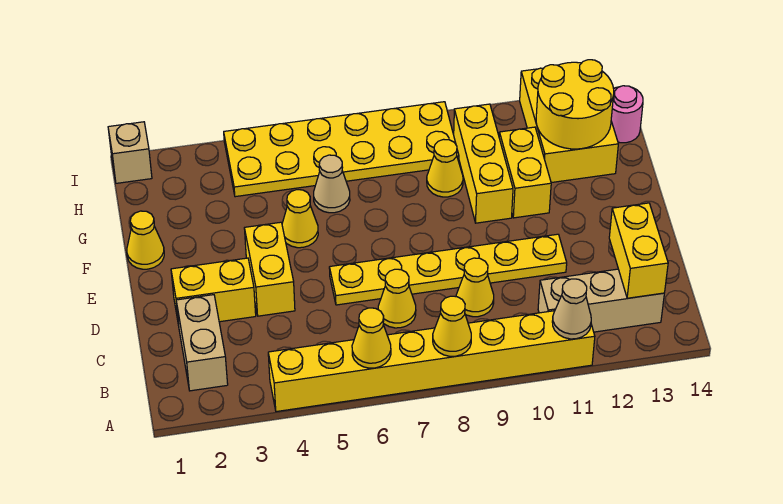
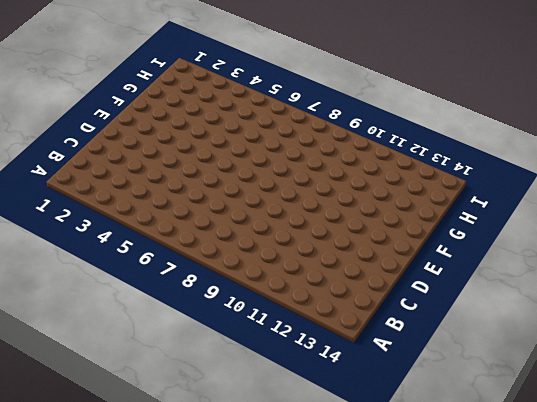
none -> yellow brick A4:A11 level 1
none -> tan brick B2:C2 level 1
none -> tan brick B11:B13 level 1

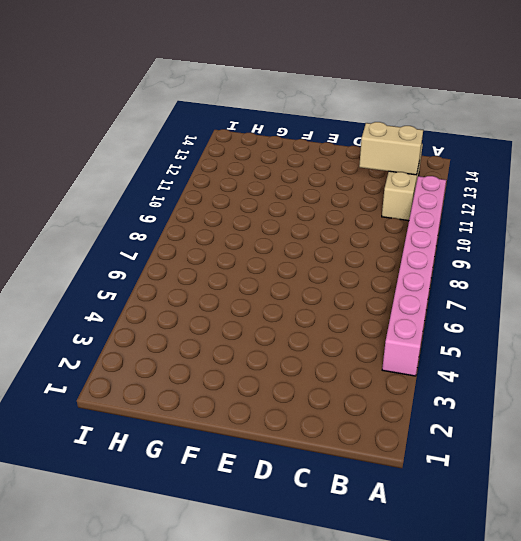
pink brick A4:A11 level 1 -> yellow brick A4:A11 level 1
tan brick B12:C12 level 2 -> tan brick B2:C2 level 1
none -> yellow cone C7 level 1
none -> yellow cone C9 level 1
none -> yellow brick D2:D3 level 1

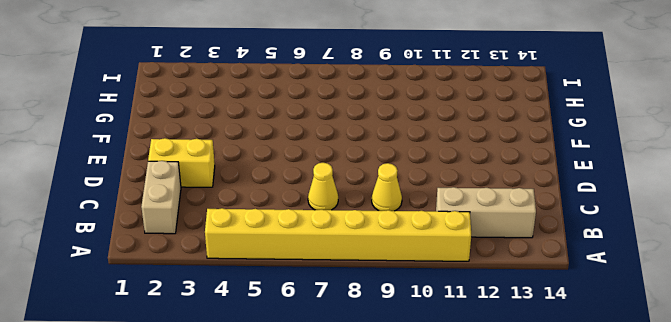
none -> yellow brick D4:E4 level 1
none -> yellow plate D6:D11 level 1
none -> yellow cone F1 level 1

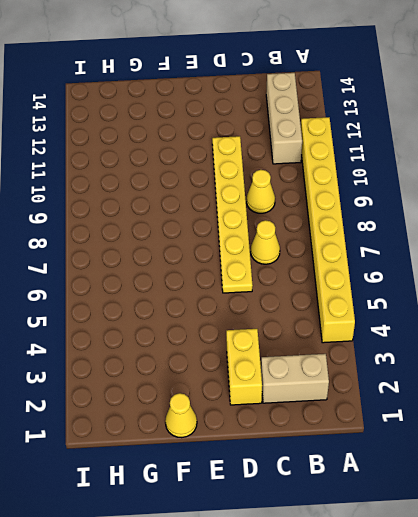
none -> yellow brick D4:E4 level 1
none -> yellow cone F5 level 1
none -> yellow brick F10:H10 level 1

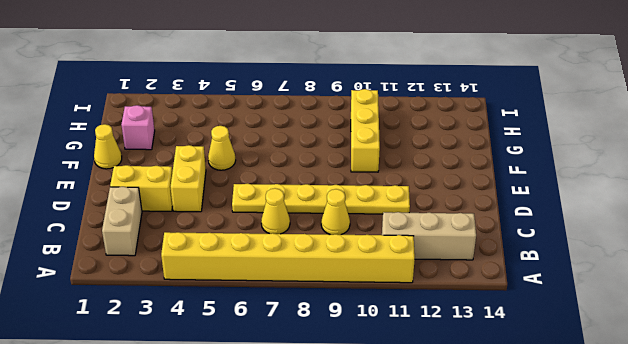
pink brick G2 level 1 -> none
none -> yellow brick F11:G11 level 1
none -> tan cone G6 level 1
none -> yellow cone G9 level 1

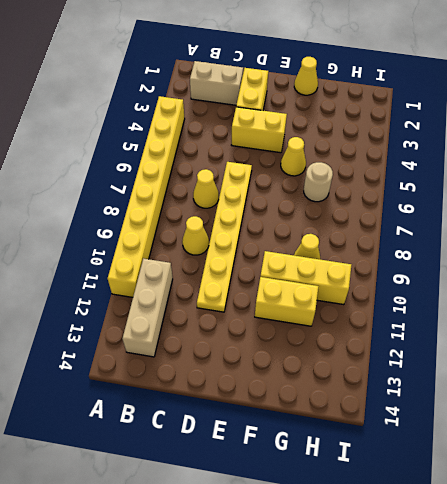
tan round brick G6 level 1 -> tan cone G6 level 1
none -> yellow brick G12:I13 level 1
none -> yellow plate H4:I9 level 1
none -> pink round brick H14 level 1

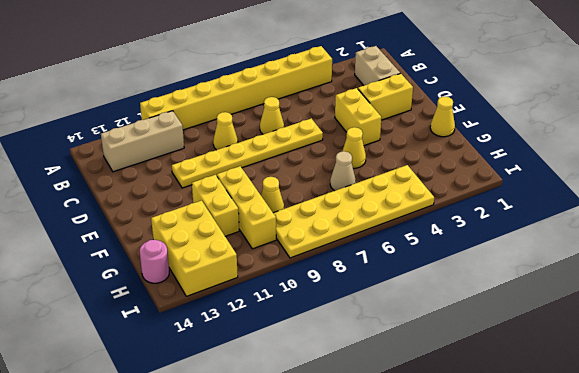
none -> tan brick I1 level 1
none -> yellow cone A6 level 2
none -> yellow cone A8 level 2

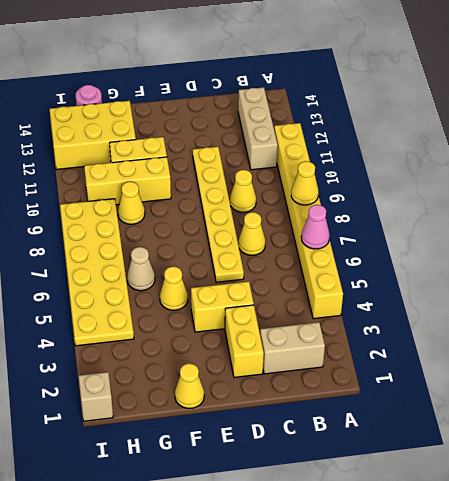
pink cone A6 level 2 -> yellow cone A6 level 2
none -> tan cone A11 level 2
none -> yellow brick B13:C13 level 2
none -> yellow round brick G12:H13 level 2

